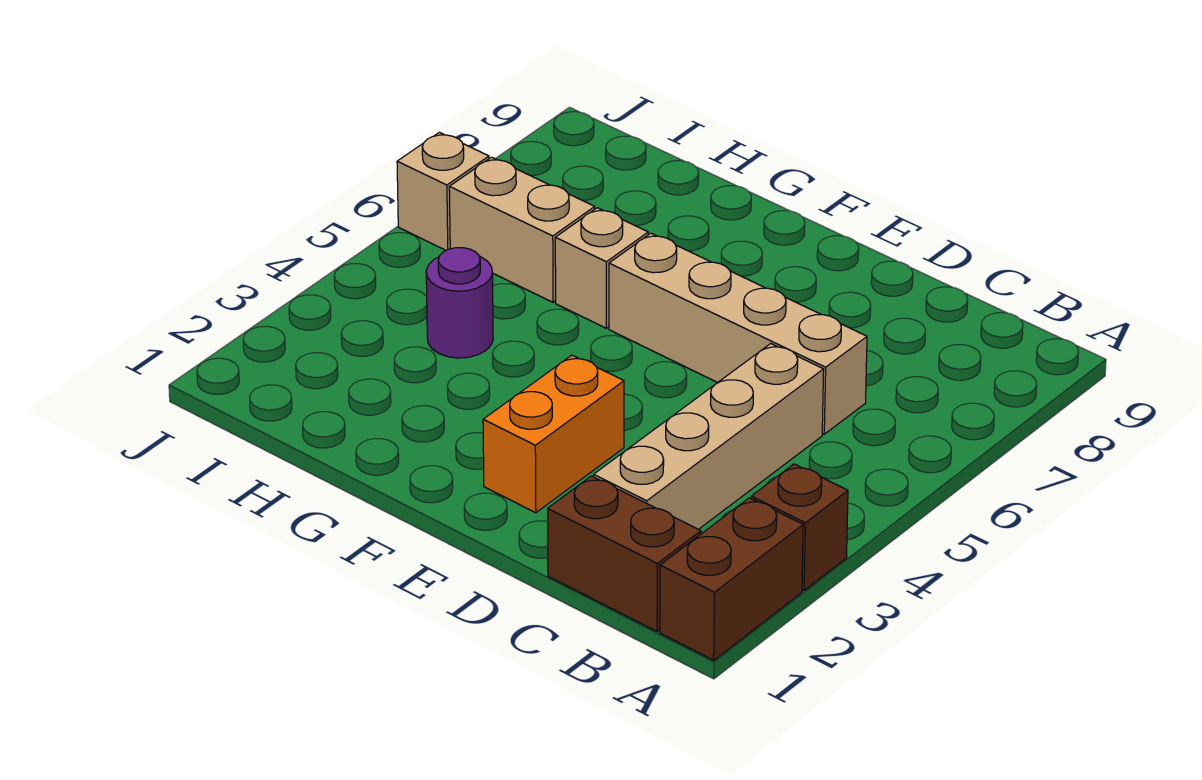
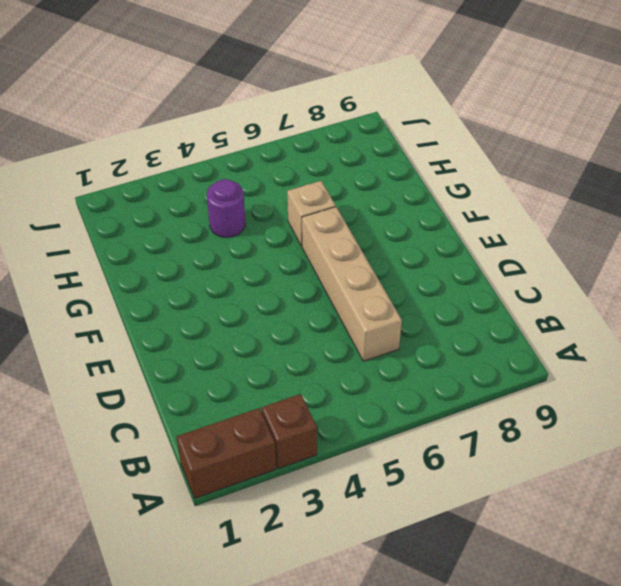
none -> brown brick B1:C1 level 1
none -> tan brick C2:C5 level 1

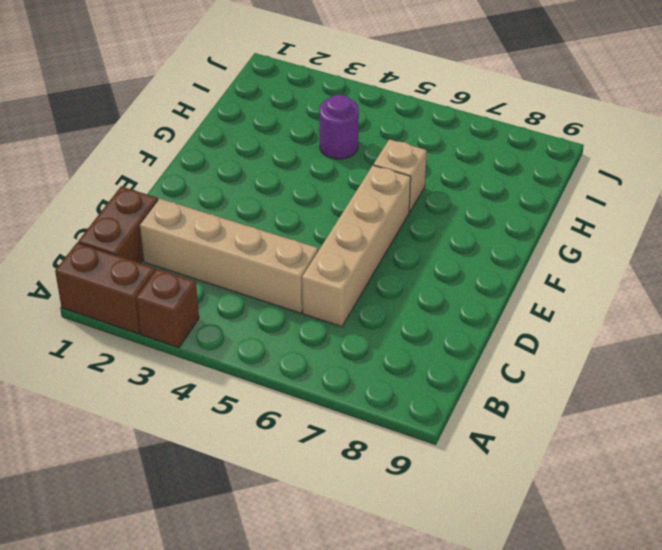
none -> orange brick E2:E3 level 1
none -> tan brick H6:I6 level 1

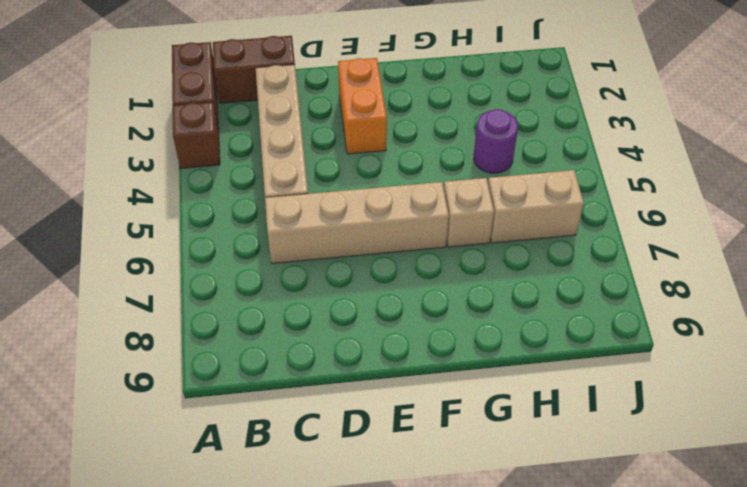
none -> tan brick J6 level 1

